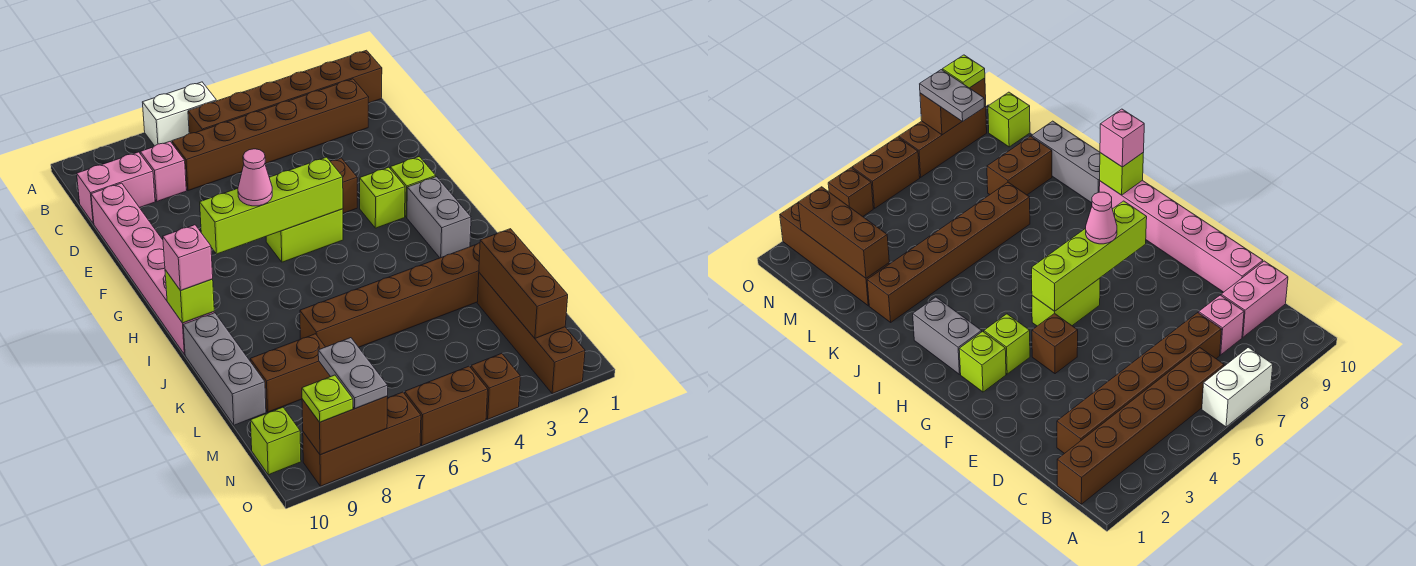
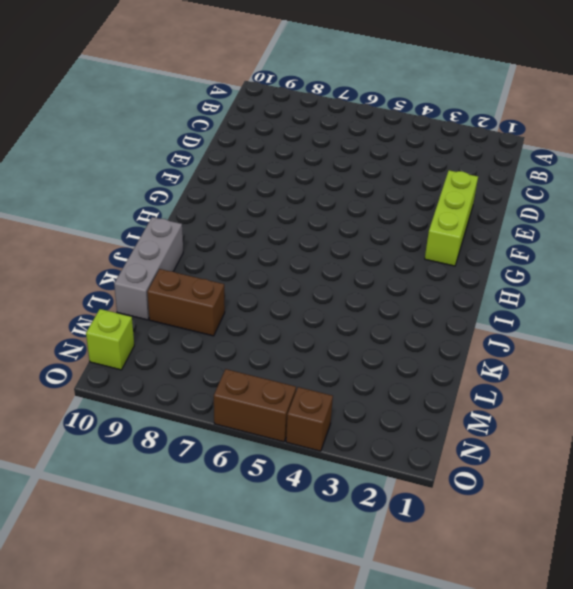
lime brick E2:G2 level 1 -> lime brick G2 level 1
none -> white brick A6:A7 level 1
none -> brown brick B1:B6 level 1
none -> brown brick C2:C7 level 1

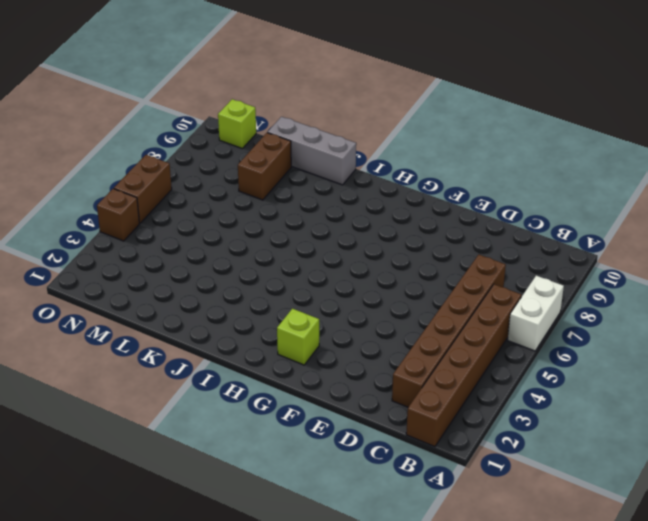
none -> pink brick C8 level 1
none -> pink brick C9:C10 level 1
none -> pink brick D10:I10 level 1

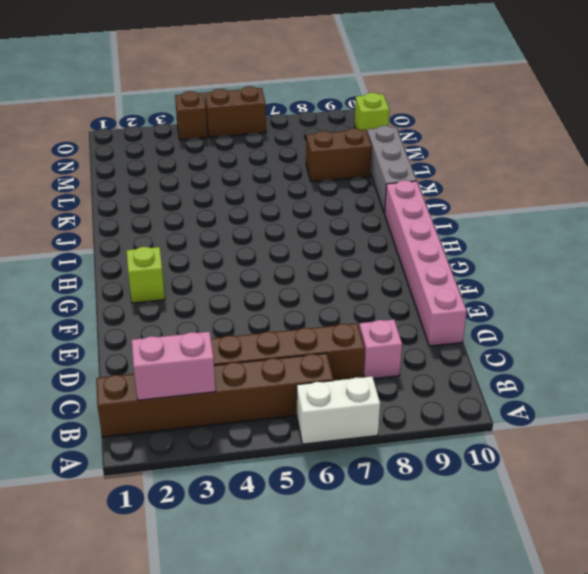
pink brick B2:B3 level 2 -> pink brick C9:C10 level 1
none -> brown brick F4 level 1
none -> lime brick G3 level 1
none -> lime brick G5:G6 level 1

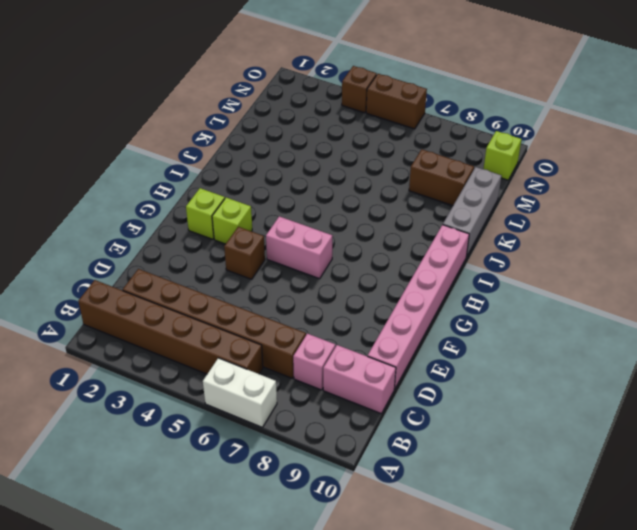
pink brick G5:G6 level 1 -> lime brick G5:G6 level 1
none -> grey brick H2:I2 level 1
none -> brown brick K2:K7 level 1
none -> brown brick L2:O2 level 1

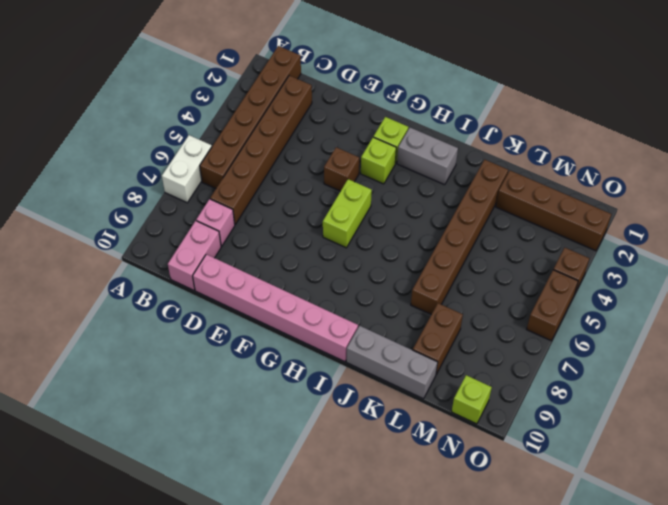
none -> brown brick O7:O9 level 1
none -> lime brick G5:G8 level 2
none -> lime brick I10 level 2

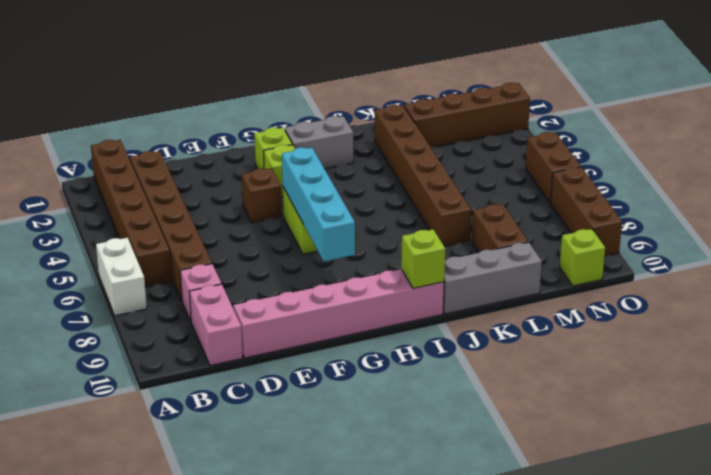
cyan brick G5:G8 level 2 -> lime brick G5:G8 level 2
none -> brown brick O4 level 1
none -> brown brick L2:N2 level 2
none -> brown brick O8:O9 level 2

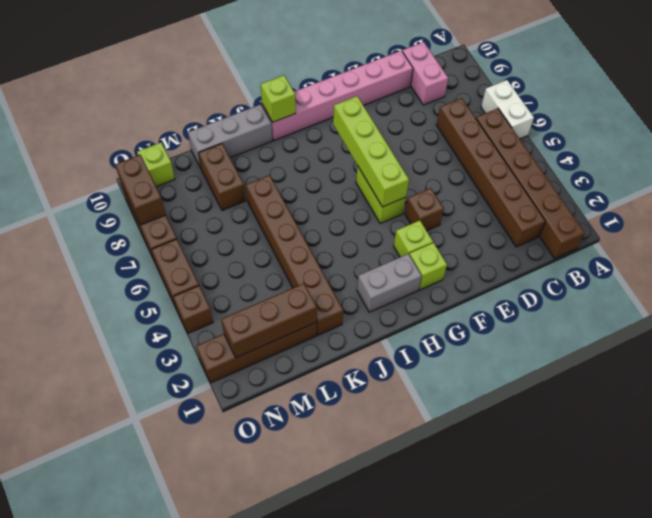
none -> pink brick C8 level 1
none -> pink cone G7 level 3
none -> pink brick I10 level 3

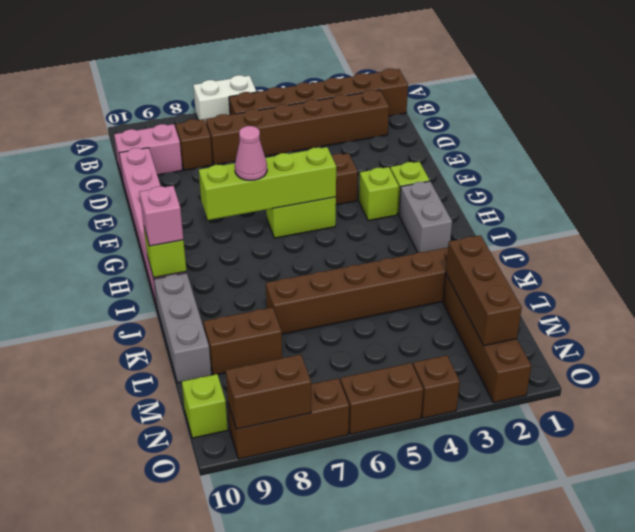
brown brick C8 level 1 -> pink brick C8 level 1
none -> grey plate N8:O8 level 3
none -> lime plate O9 level 3

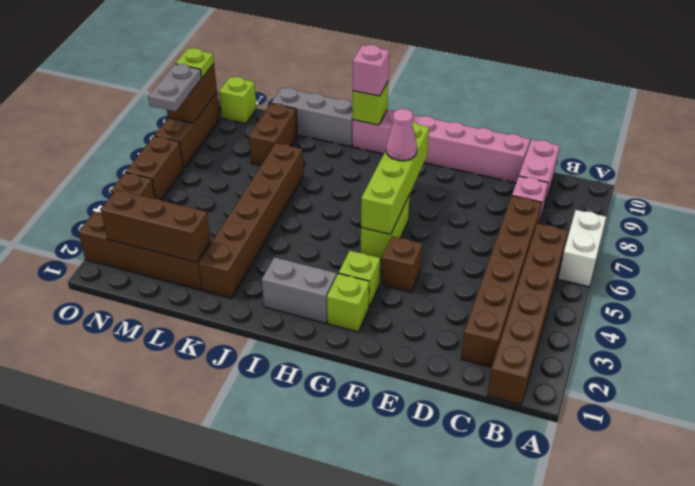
grey plate O7:O8 level 3 -> grey plate N8:O8 level 3

